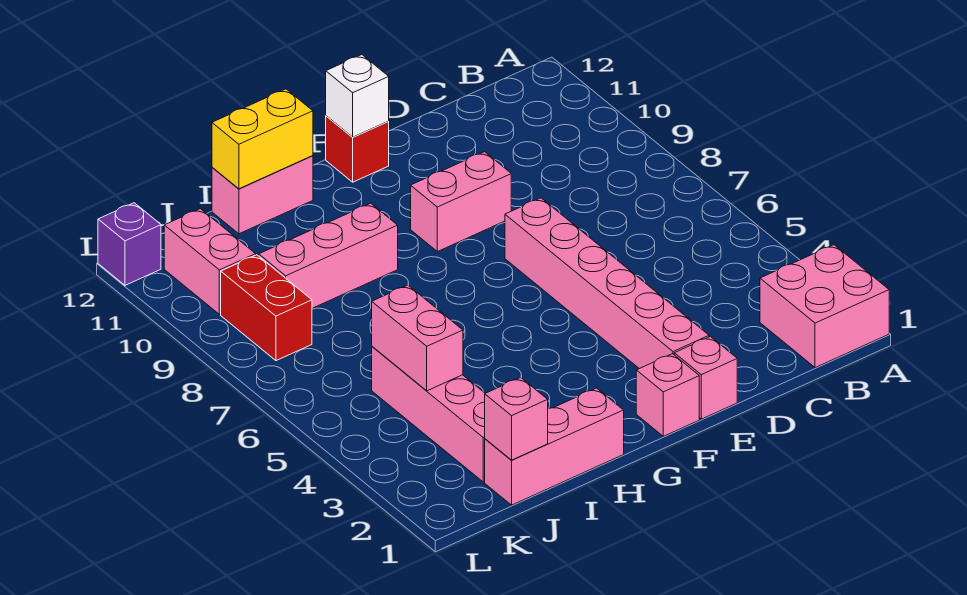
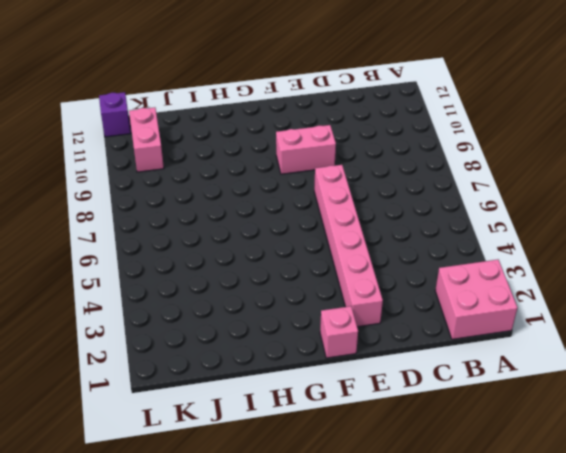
none -> pink brick E1 level 1
none -> red brick F12 level 1
none -> pink brick H1:J1 level 1

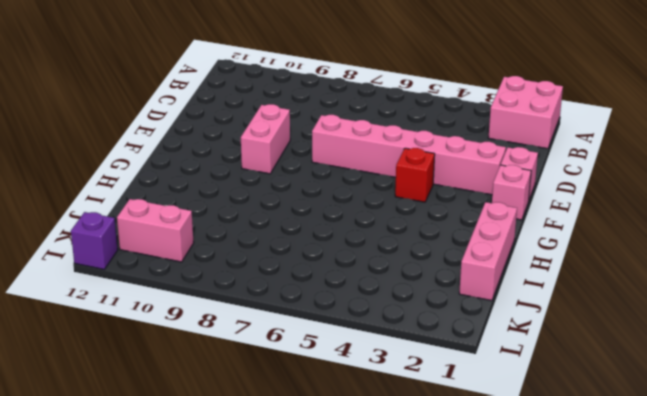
red brick F4 level 1 -> red brick F12 level 1
none -> pink brick H9:J9 level 1
none -> pink brick H12:I12 level 1
none -> pink brick J2:J5 level 1

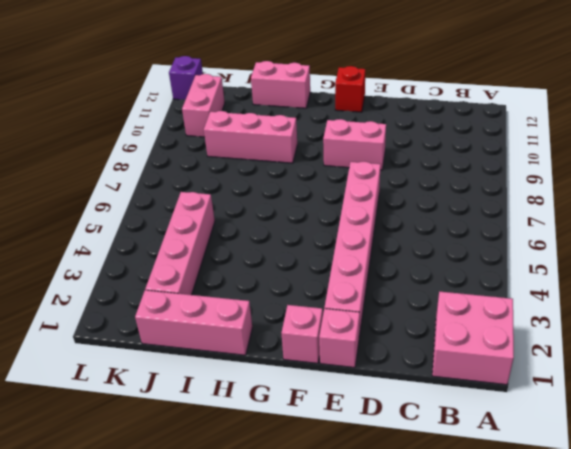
none -> red brick K8:K9 level 1
none -> white brick F12 level 2
none -> yellow brick H12:I12 level 2

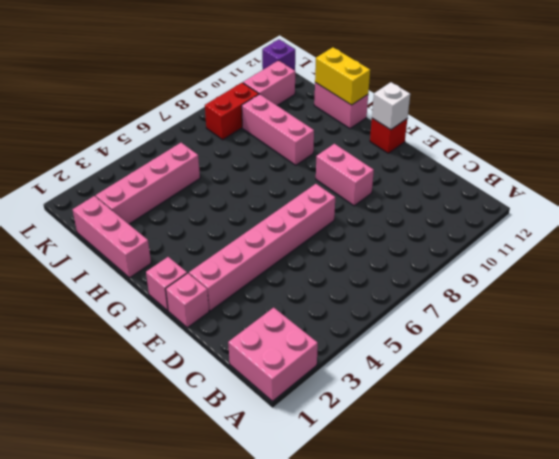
none -> pink brick J1 level 2
none -> pink brick J4:J5 level 2

